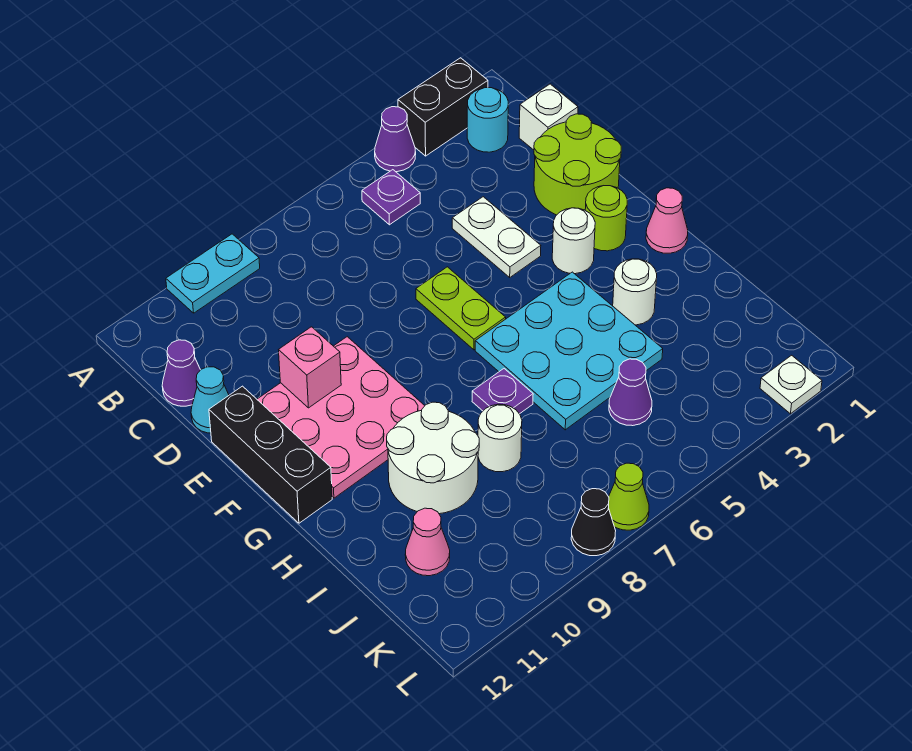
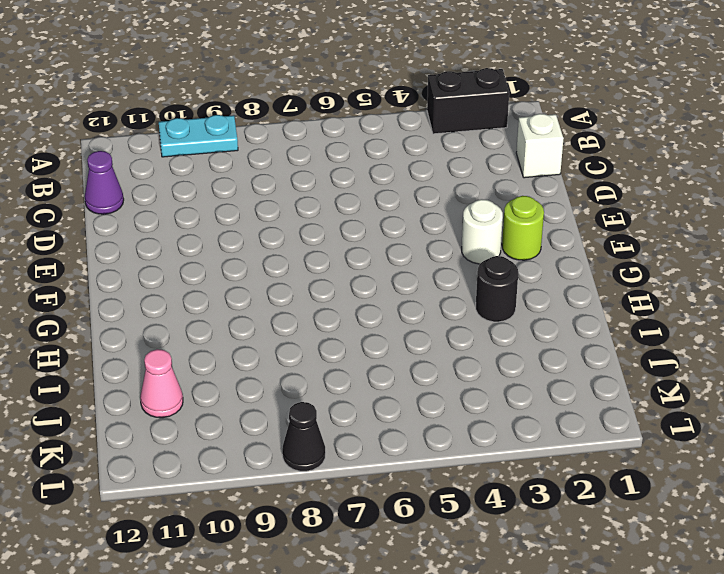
black round brick H3 level 1 -> white round brick H3 level 1
none -> purple cone A4 level 1
none -> cyan round brick B2 level 1
none -> purple plate B5 level 1

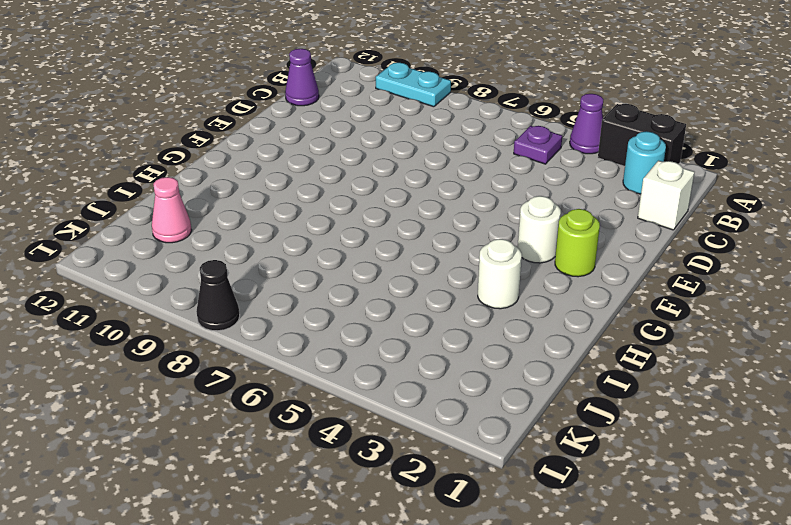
none -> lime round brick D1:E2 level 1
none -> white plate D4:E4 level 1
none -> cyan cone D12 level 1

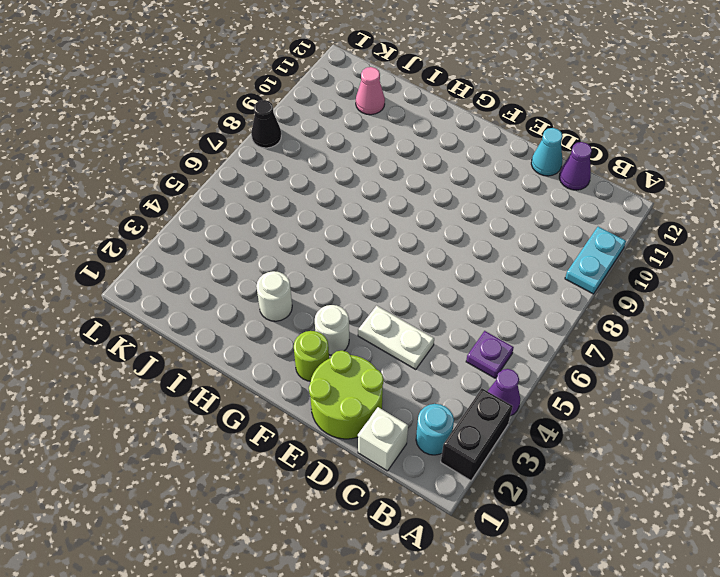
none -> lime plate E6:F6 level 1
none -> pink plate E9:G11 level 1
none -> black brick E12:G12 level 1

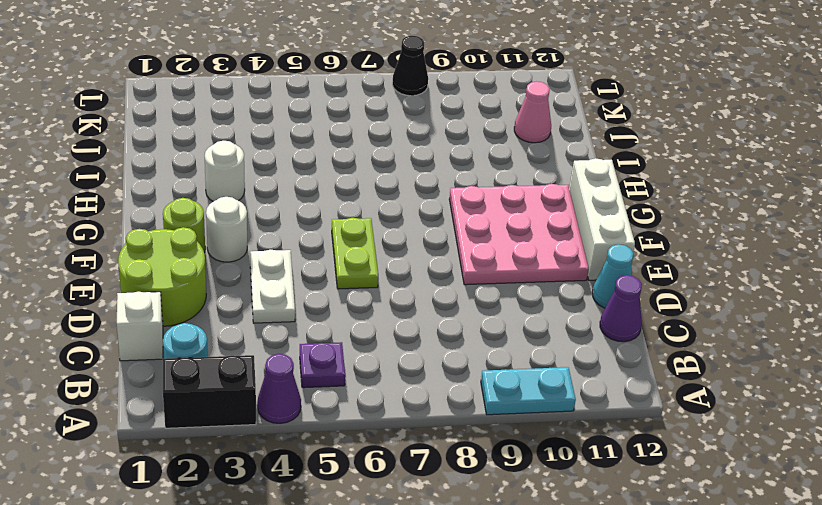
white brick E12:G12 level 1 -> black brick E12:G12 level 1
none -> pink cone G1 level 1
none -> cyan plate G4:I6 level 1
none -> purple plate H7 level 1

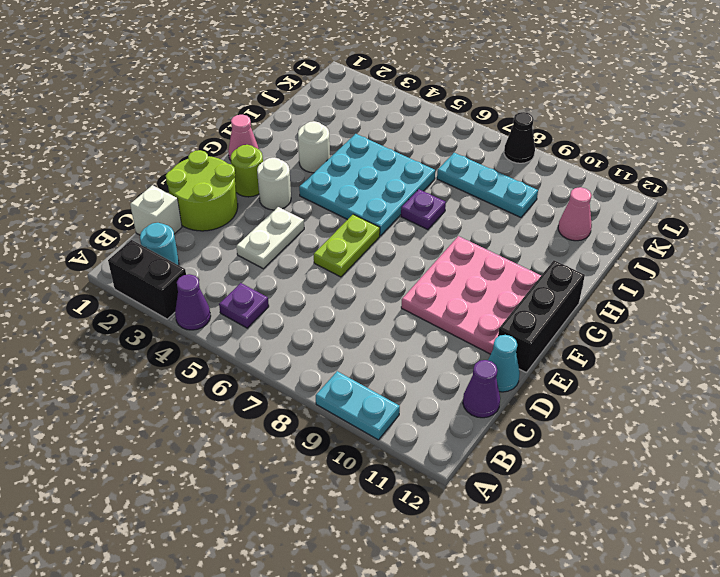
cyan plate J7:J9 level 1 -> none
none -> white round brick H9:I10 level 1
none -> white round brick I8 level 1
none -> purple cone J5 level 1

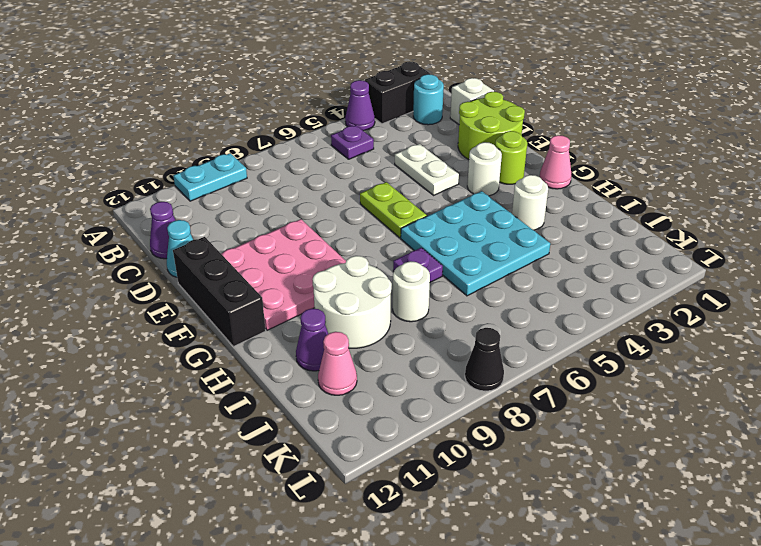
purple cone I11 level 1 -> purple cone J5 level 1
none -> white plate L2 level 1
none -> lime cone L7 level 1
none -> pink brick E10 level 2

